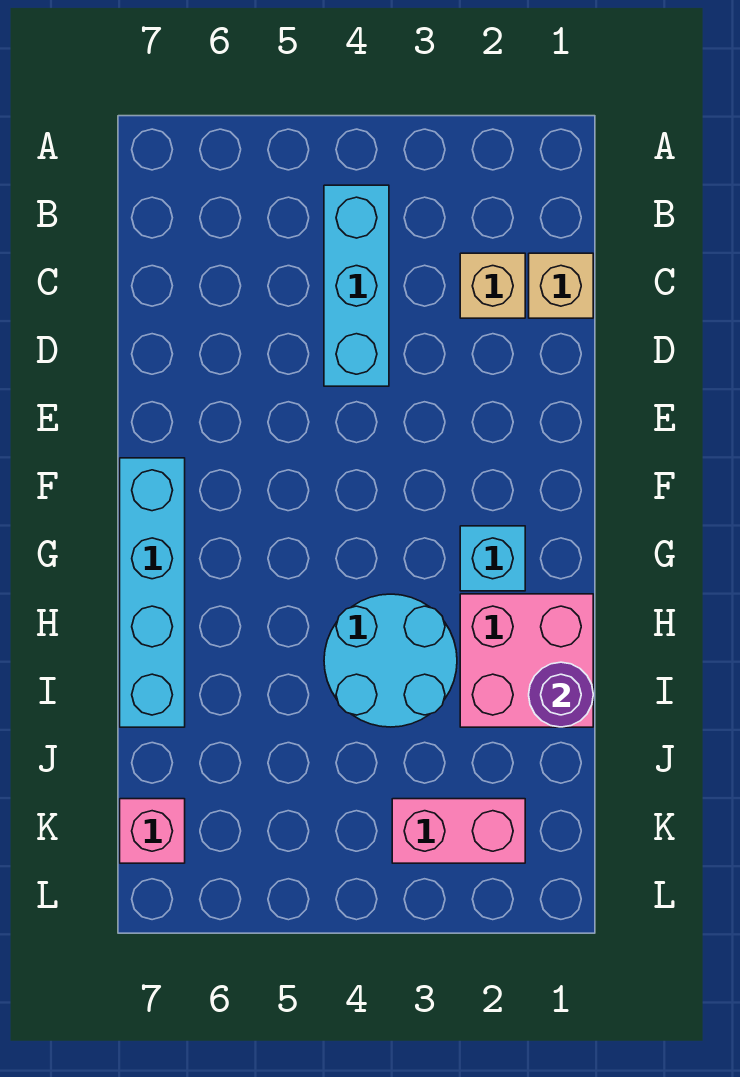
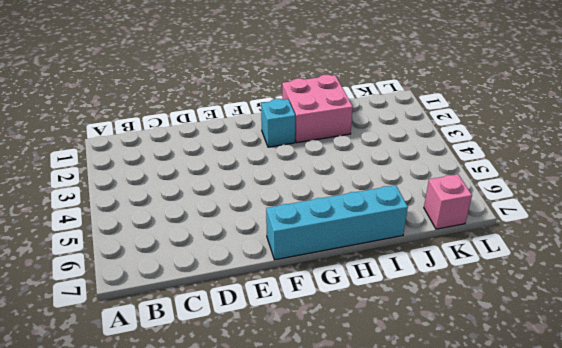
none -> cyan brick B4:D4 level 1
none -> tan brick C1 level 1

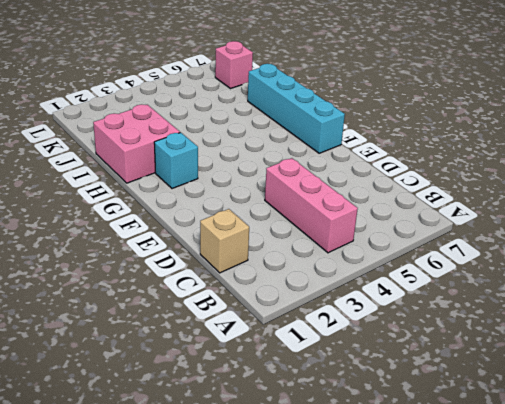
pink brick B4:D4 level 1 -> cyan brick B4:D4 level 1
none -> tan brick C2 level 1
none -> cyan round brick H3:I4 level 1

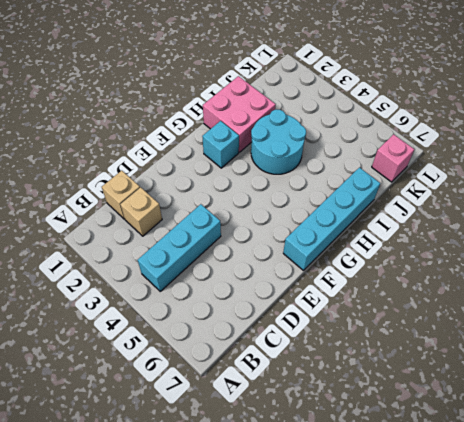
none -> pink brick K2:K3 level 1
none -> purple round brick I1 level 2

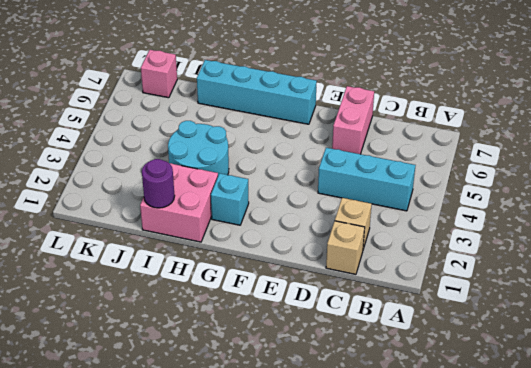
pink brick D6:D7 level 1 -> pink brick K2:K3 level 1

